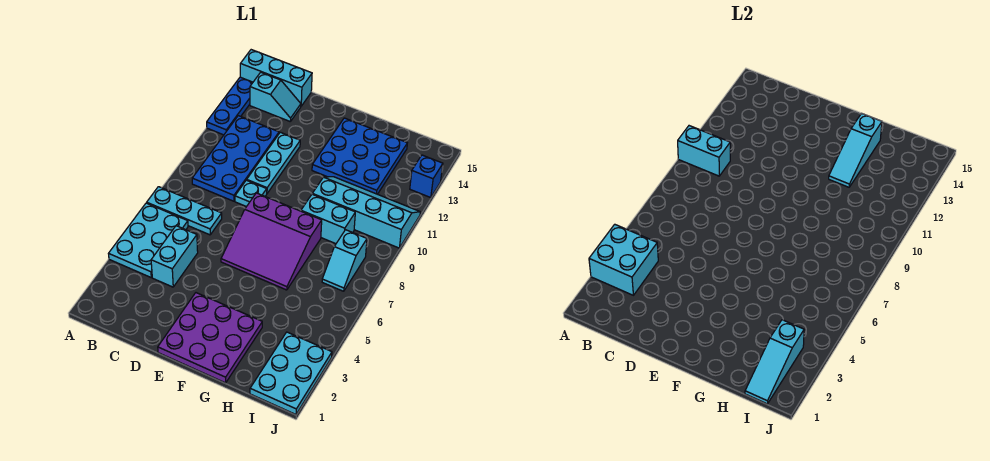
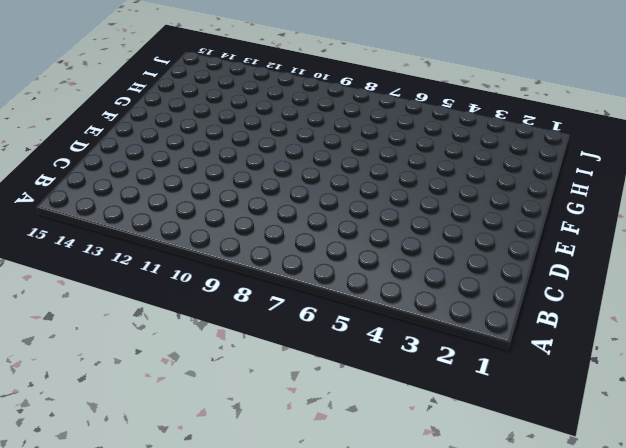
none -> cyan plate A4:B6 level 1
none -> cyan plate A7:C7 level 1
none -> blue plate A12:A14 level 1

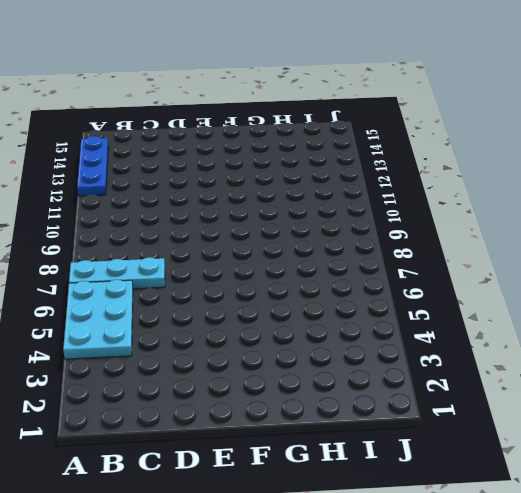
none -> cyan brick A15:C15 level 1
none -> blue plate B9:C12 level 1
none -> cyan slope B14:C14 level 1 top B

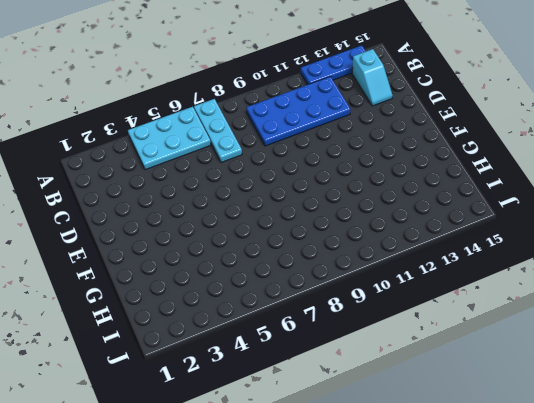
none -> cyan brick A15:C15 level 1
none -> cyan brick C4:C5 level 1
none -> cyan plate D9 level 1

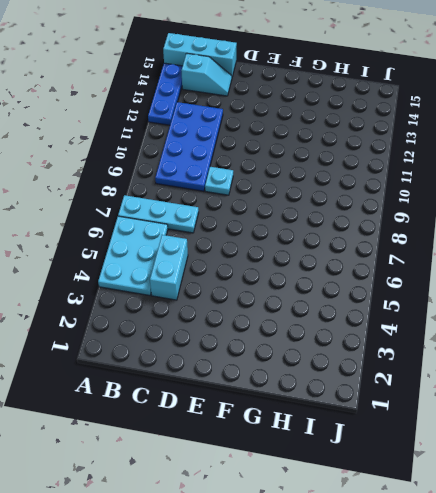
none -> cyan plate D10:D12 level 1
none -> purple plate E1:G3 level 1
none -> purple slope E6:G8 level 1 top 8

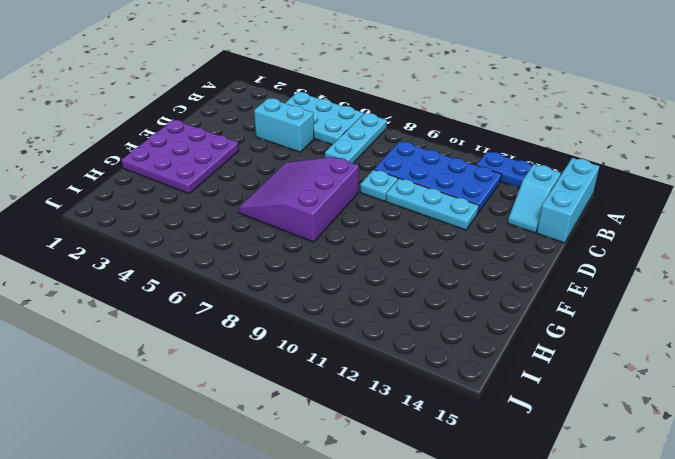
none -> blue plate F12:H14 level 1
none -> cyan brick G9:H9 level 1
none -> cyan slope G10:J11 level 1 top 10

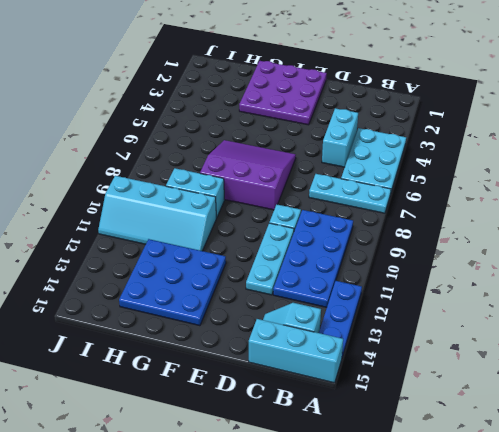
none -> cyan plate I1:J3 level 1
none -> cyan slope I7:I8 level 1 top 8
none -> blue brick J13 level 1

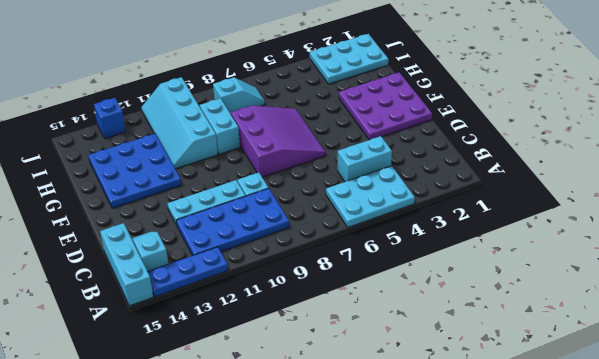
none -> cyan plate A7:C7 level 1
none -> cyan brick A3:B4 level 2
none -> cyan brick A10:B10 level 2

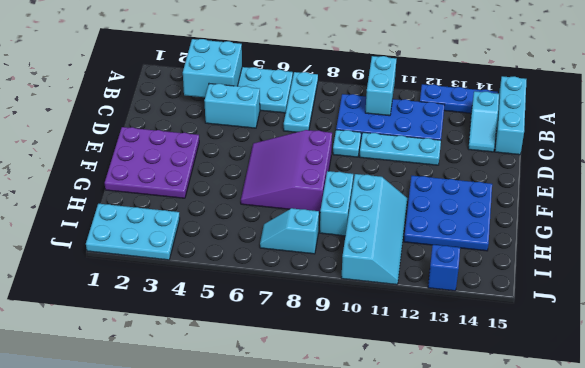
none -> cyan slope G12:G14 level 2 top 14
none -> cyan slope I1:I3 level 2 top 3

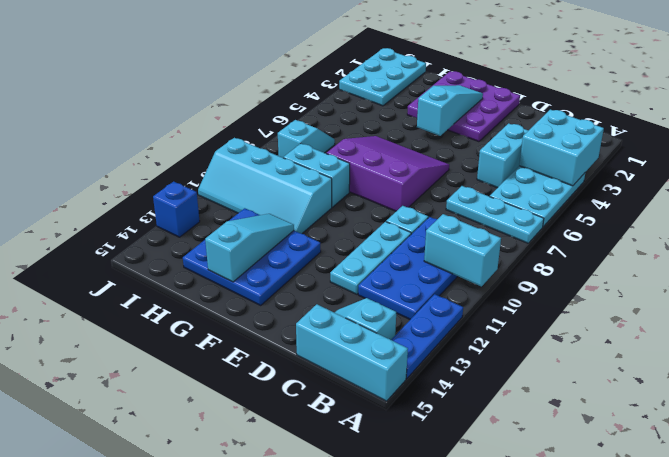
cyan slope F2:F4 level 2 top 4 -> cyan slope I1:I3 level 2 top 3

